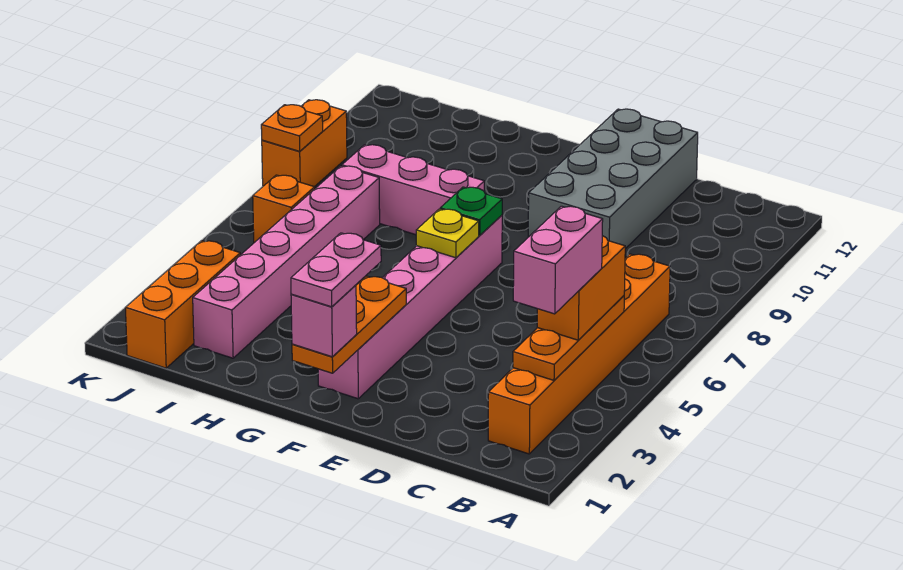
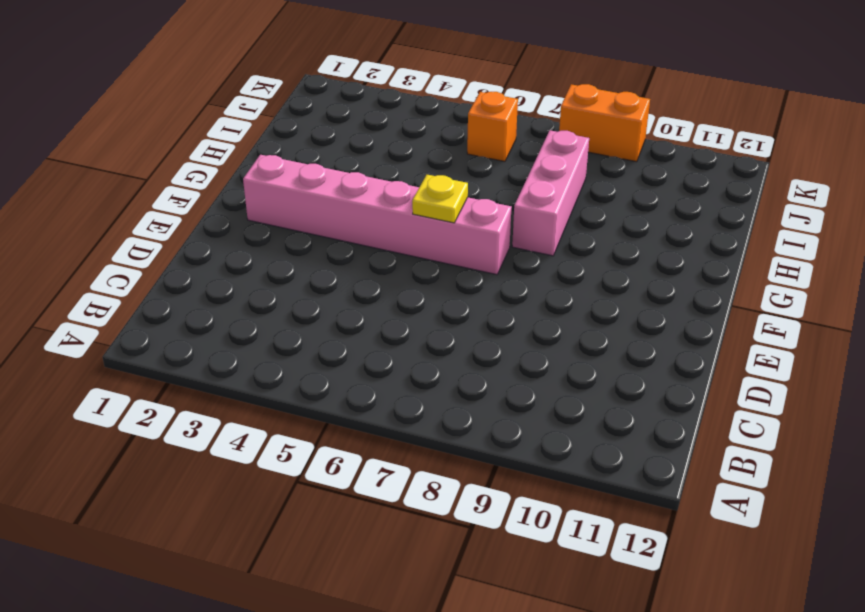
none -> orange brick B2:B7 level 1
none -> grey brick D9:E12 level 1
none -> pink brick I2:I7 level 1

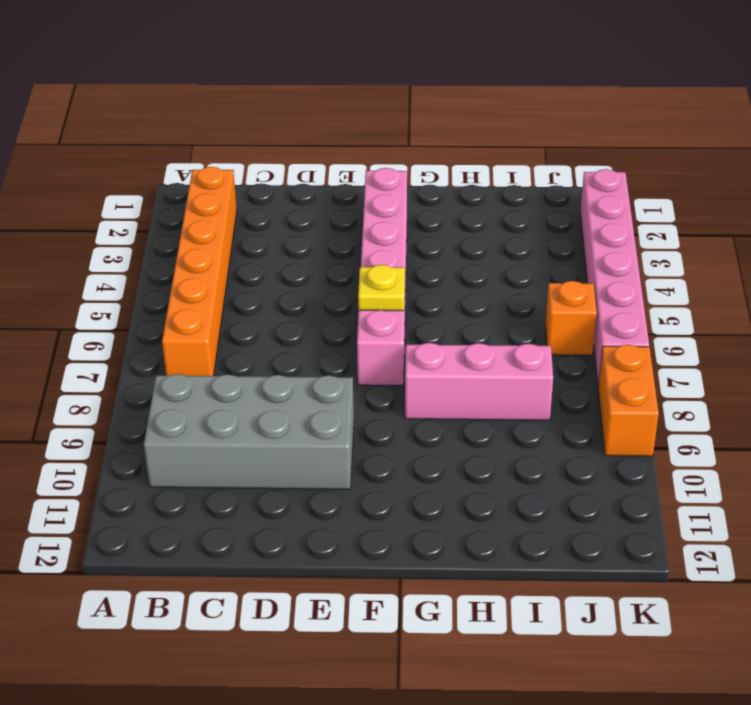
grey brick B9:E10 level 1 -> grey brick D9:E12 level 1
pink brick K2:K7 level 1 -> pink brick I2:I7 level 1
none -> orange brick J1:J3 level 1
none -> orange plate B3:B5 level 2
none -> orange plate F1:F3 level 2

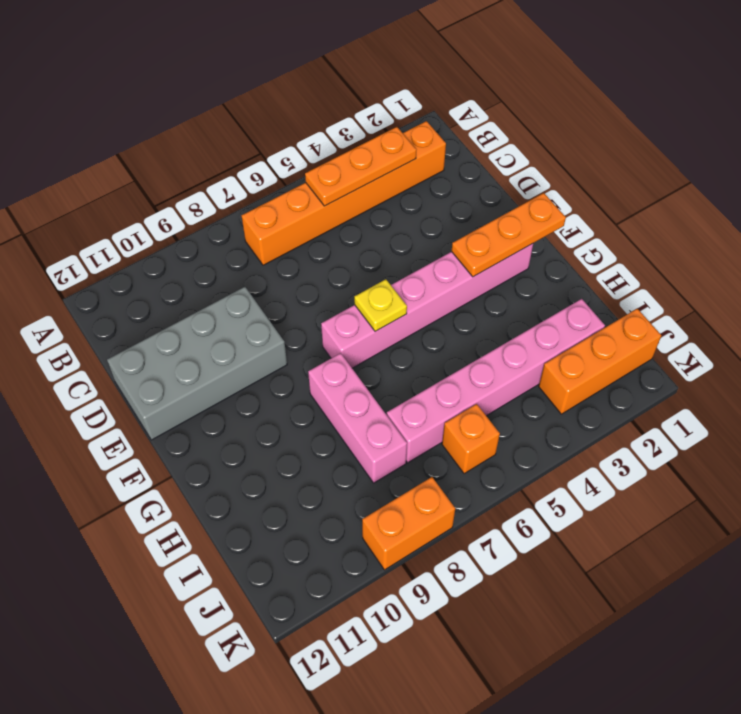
none -> green plate F7 level 2
none -> orange plate K8 level 2
none -> orange brick B4:B5 level 3

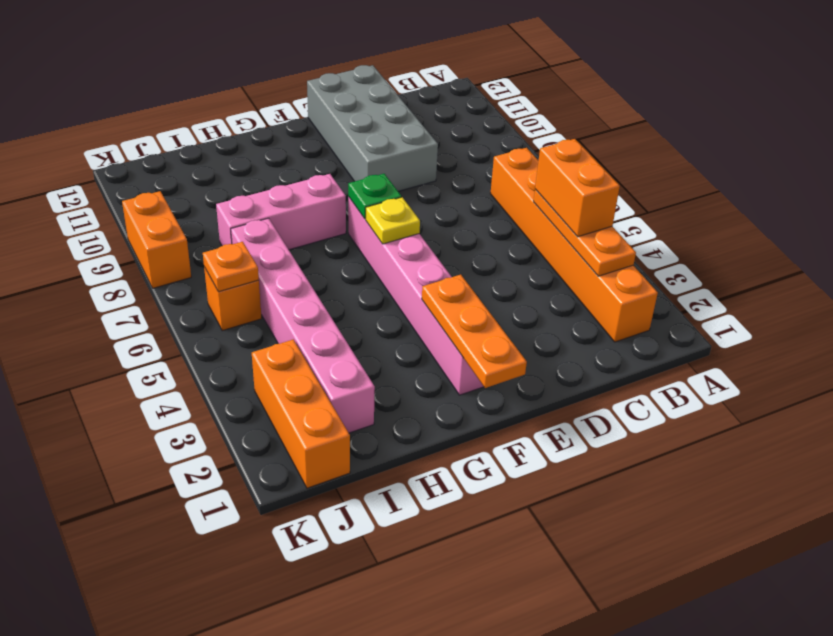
orange plate J6 level 2 -> orange plate K8 level 2
none -> pink brick F1 level 3
none -> pink brick B3:B4 level 4
none -> pink plate F1:F2 level 4

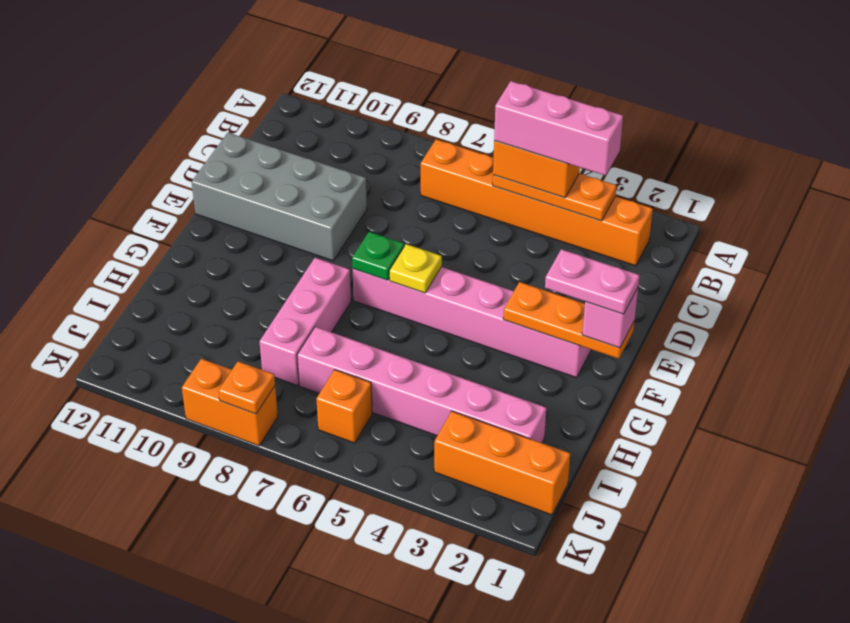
pink brick B3:B5 level 4 -> pink brick B3:B4 level 4

